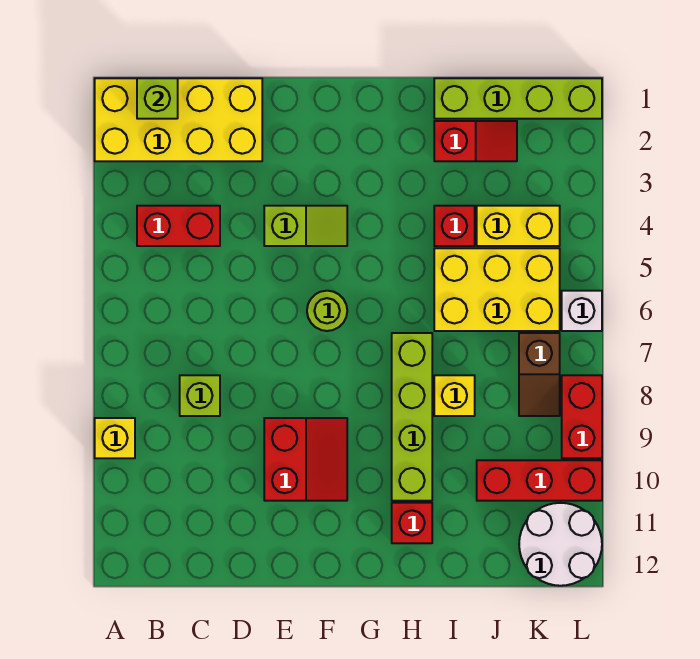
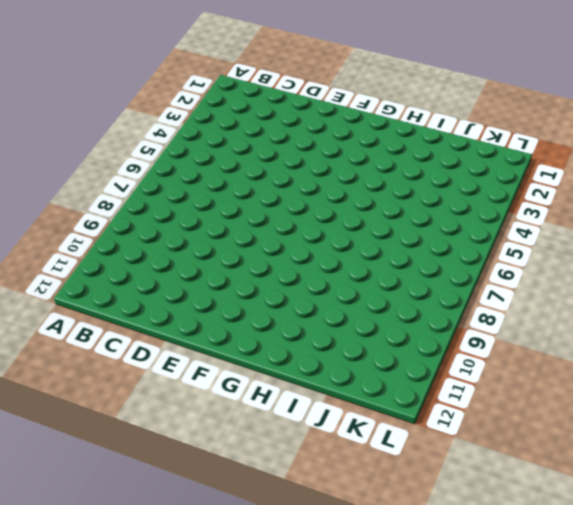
none -> yellow brick A1:D2 level 1
none -> yellow brick A9 level 1
none -> red brick B4:C4 level 1

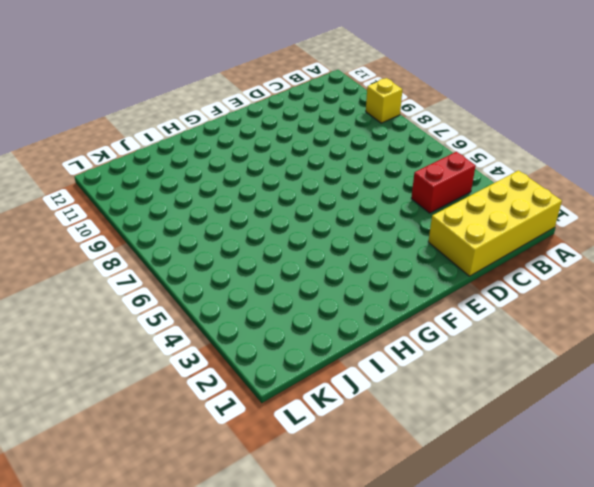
none -> lime brick C8 level 1
none -> lime slope E4:F4 level 1 top E
none -> red slope E9:F10 level 1 top E

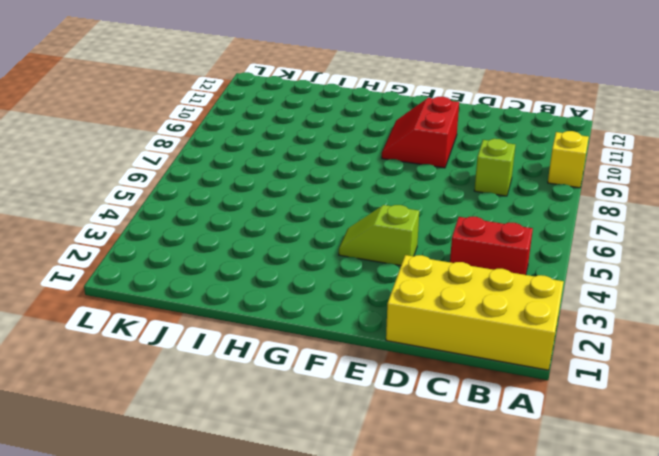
none -> lime round brick F6 level 1
none -> lime brick H7:H10 level 1
none -> red brick H11 level 1

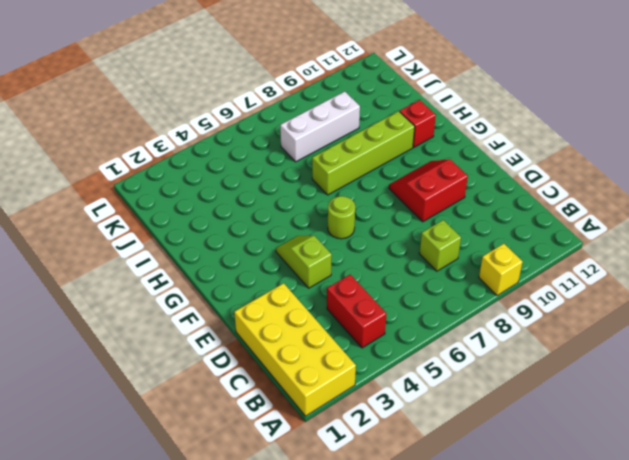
white brick J7:J9 level 1 -> none
none -> lime brick I1:L1 level 1
none -> red slope I2:J2 level 1 top I
none -> red brick I4 level 1

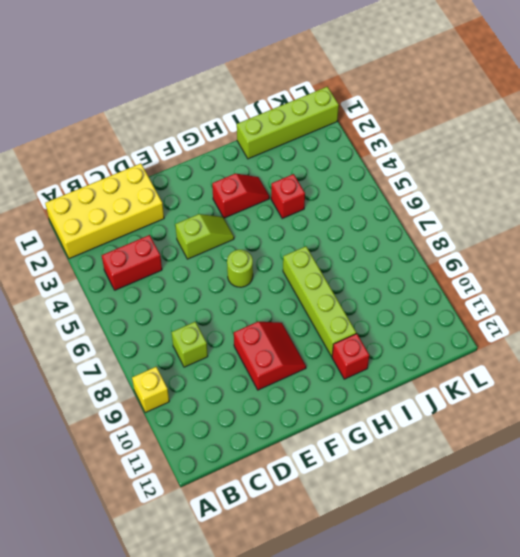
red slope G3:H3 level 1 top G -> red slope I2:J2 level 1 top I
none -> yellow brick I5:K6 level 1
none -> yellow brick I8 level 1
none -> yellow brick J4:K4 level 1

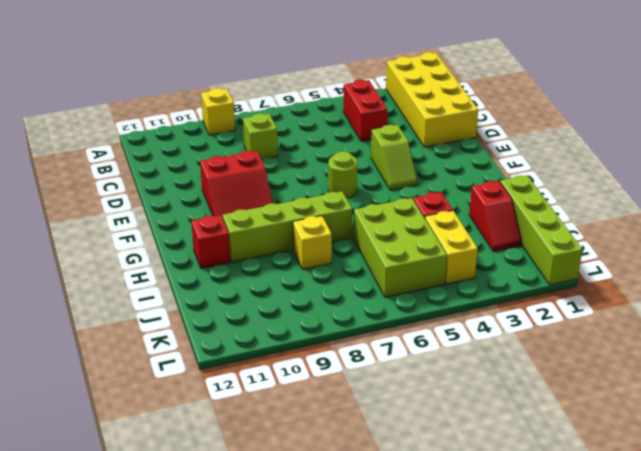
lime brick I5:K6 level 1 -> yellow brick I5:K6 level 1
none -> red brick J10:L10 level 1
none -> brown slope K7:K8 level 1 top 7
none -> white round brick K11:L12 level 1

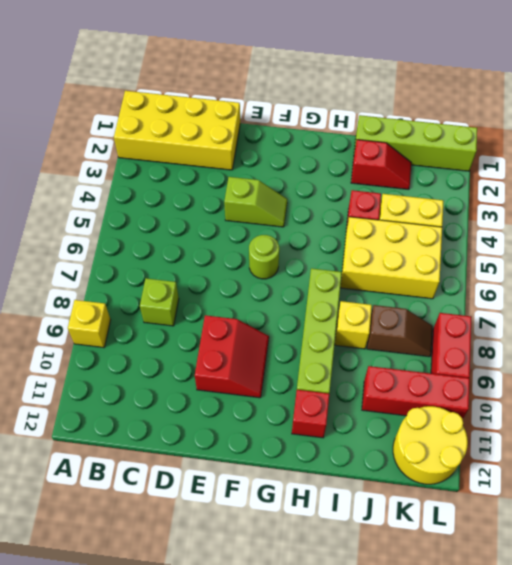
brown slope J8:K8 level 1 top J -> brown slope K7:K8 level 1 top 7
yellow round brick K11:L12 level 1 -> white round brick K11:L12 level 1
none -> red brick B4:C4 level 1
none -> white brick L6 level 1
none -> lime brick B1 level 2

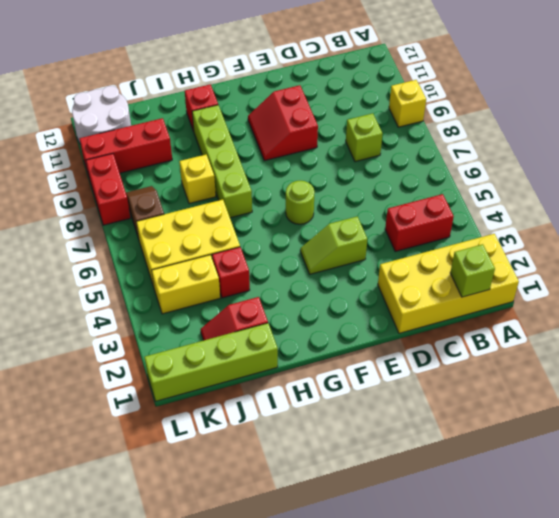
none -> white brick L6 level 1

